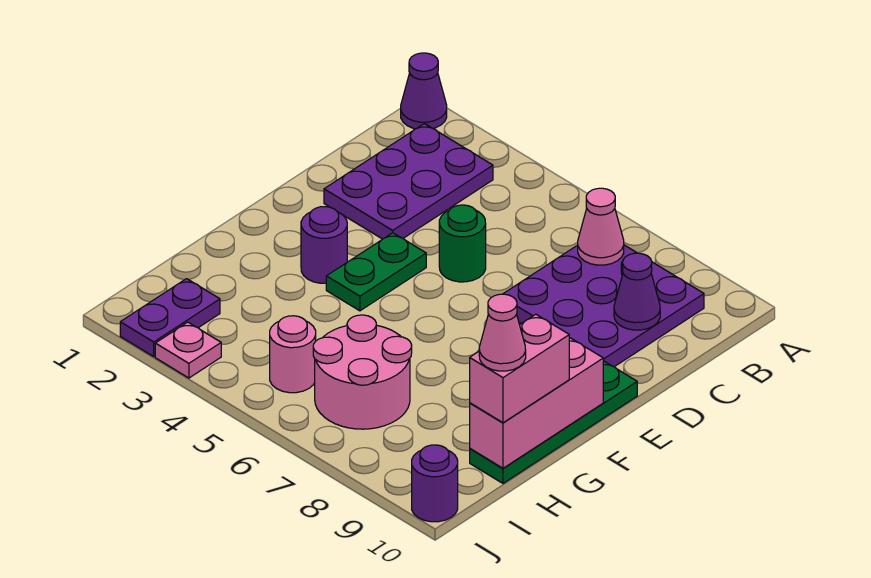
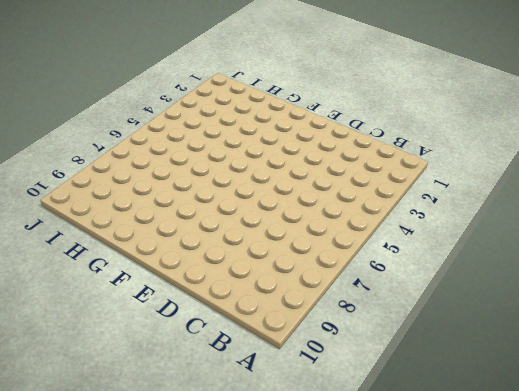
none -> purple cone A1 level 1
none -> purple plate B2:D3 level 1
none -> purple plate B7:D9 level 1

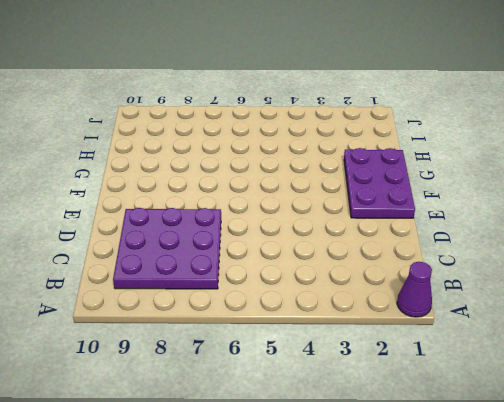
purple plate E1:G2 level 1 -> purple plate B2:D3 level 1
none -> green round brick D5 level 1
none -> green plate E4:F4 level 1
none -> green plate E10:H10 level 1

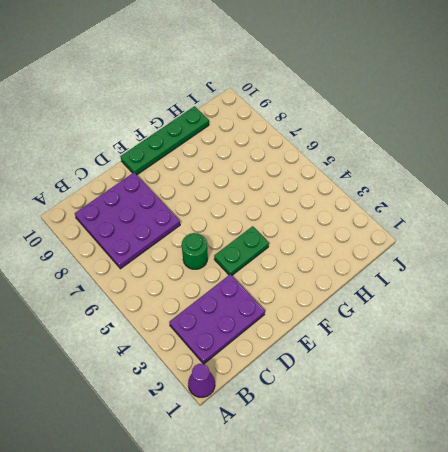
none -> purple round brick F3 level 1
none -> pink round brick H6:I7 level 1
none -> purple plate I2:J2 level 1

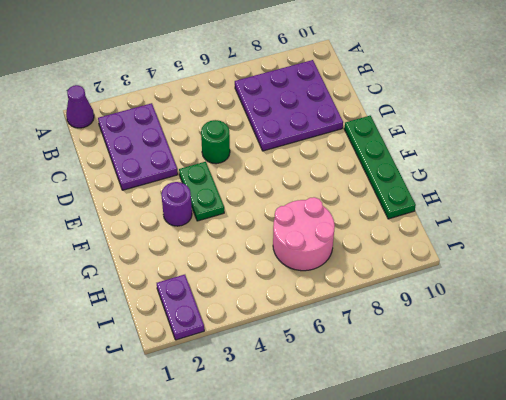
none -> pink round brick I5 level 1
none -> pink plate J3 level 1
none -> purple round brick J10 level 1

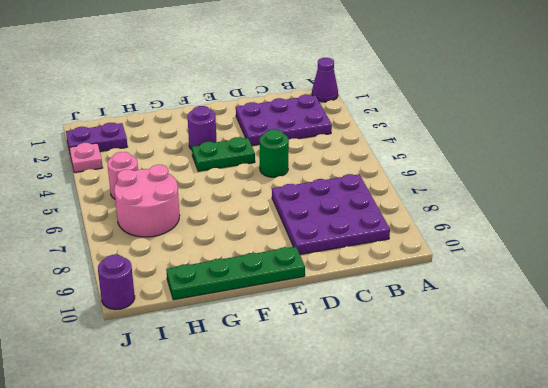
none -> pink cone B7 level 2
none -> purple cone C9 level 2
none -> pink brick F10:H10 level 2

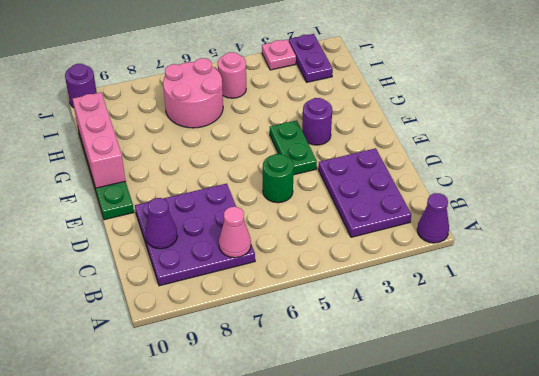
none -> pink brick G10:H10 level 3
none -> pink cone H10 level 4

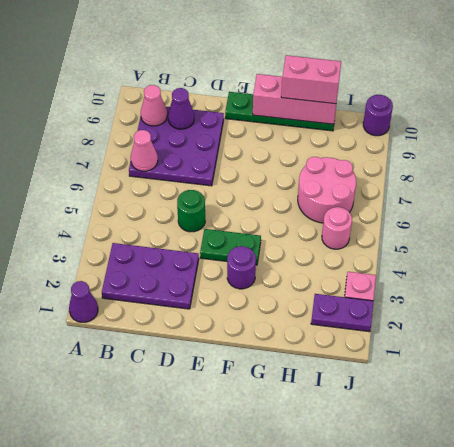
pink cone B9 level 2 -> pink cone H10 level 4

